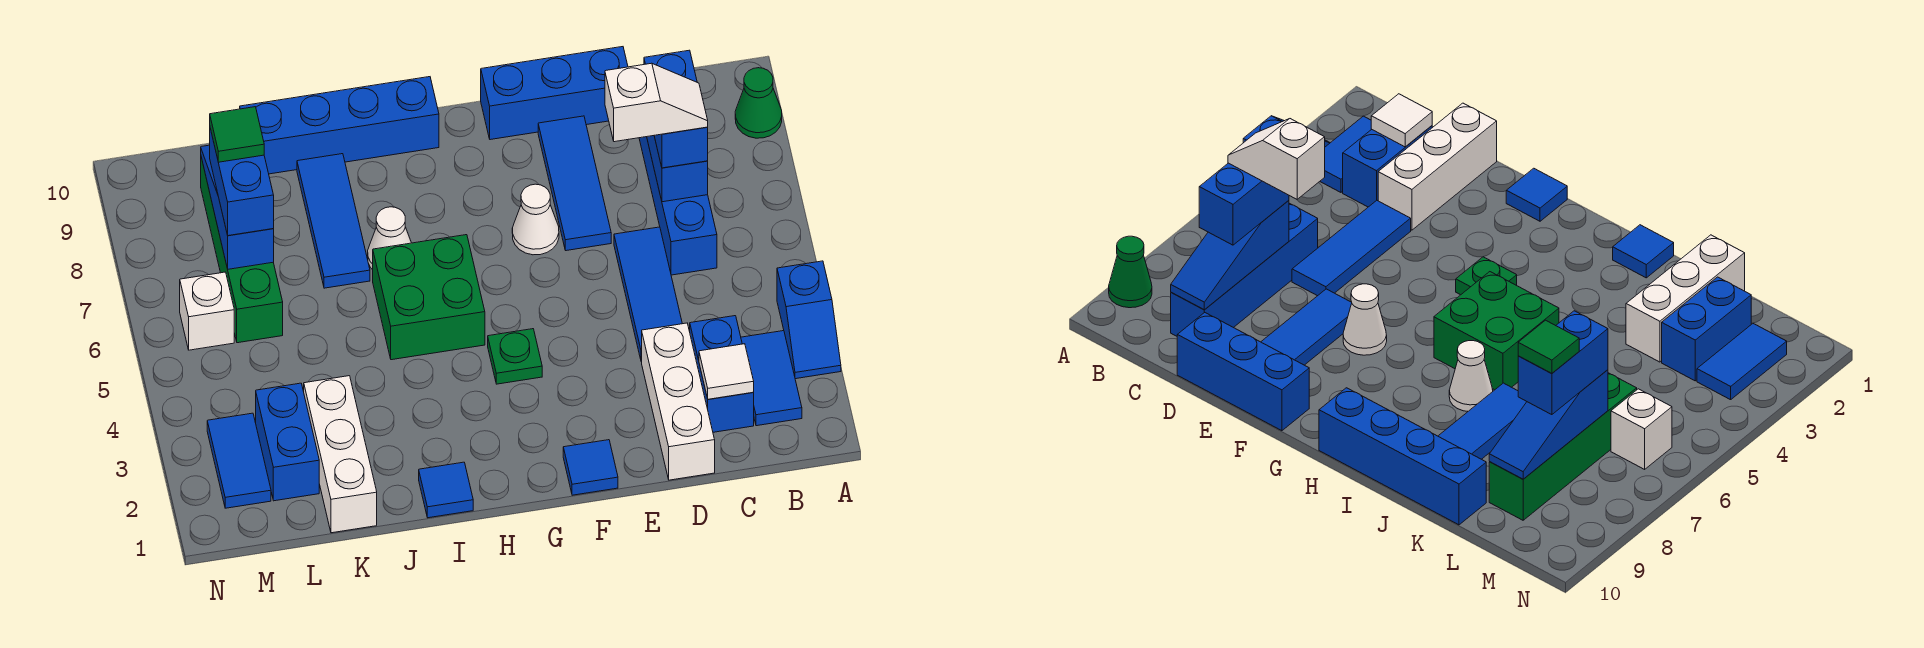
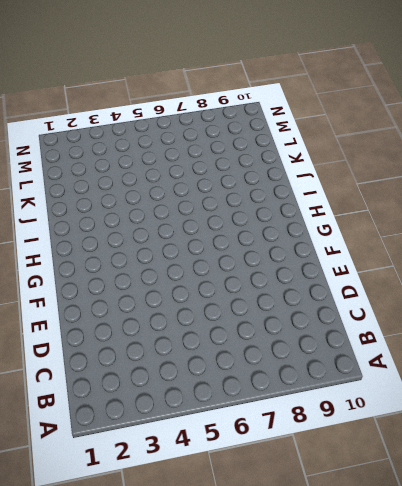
none -> blue slope A3:A4 level 1 top 4
none -> green cone A9 level 1
none -> blue tile B2:B3 level 1

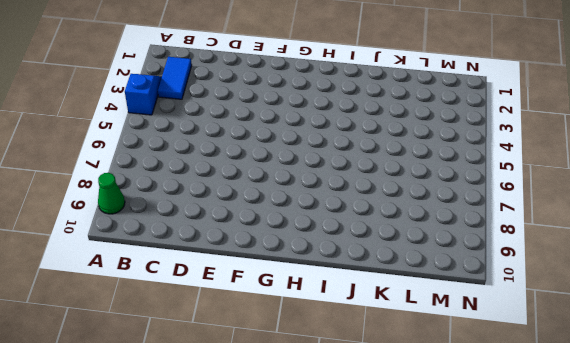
none -> blue brick C2:C3 level 1
none -> blue brick C6:C9 level 1
none -> white brick D1:D3 level 1

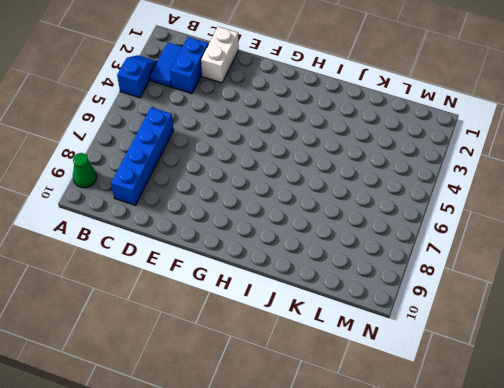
white brick D1:D2 level 1 -> white brick D1:D3 level 1
none -> blue tile D4:D6 level 1
none -> blue brick D10:F10 level 1
none -> blue tile E7:E9 level 1

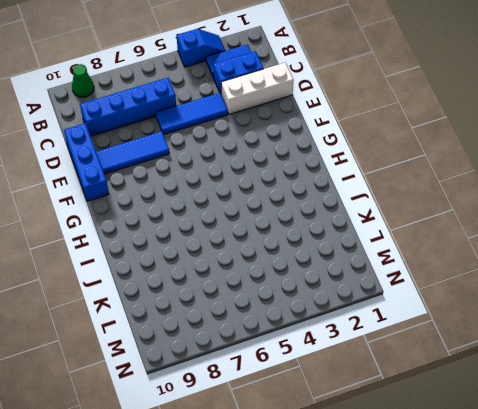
none -> blue tile F1 level 1
none -> white cone F7 level 1
none -> green plate G4 level 1

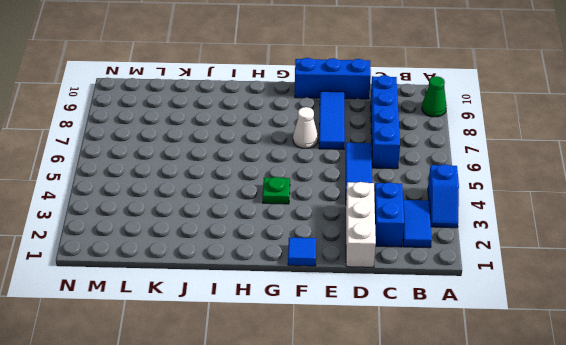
none -> green brick H5:I6 level 1
none -> blue brick H10:K10 level 1
none -> blue tile I1 level 1

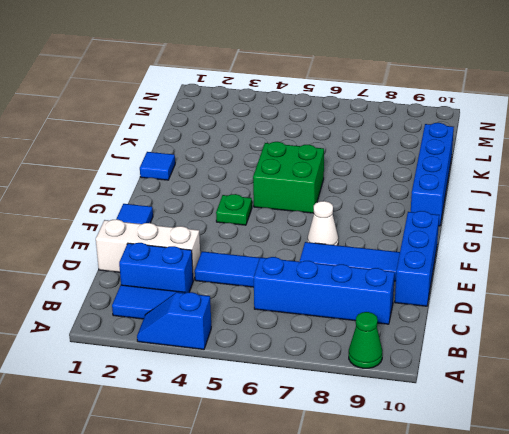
none -> white cone I7 level 1
none -> blue tile J7:J9 level 1
none -> white brick K1:K3 level 1

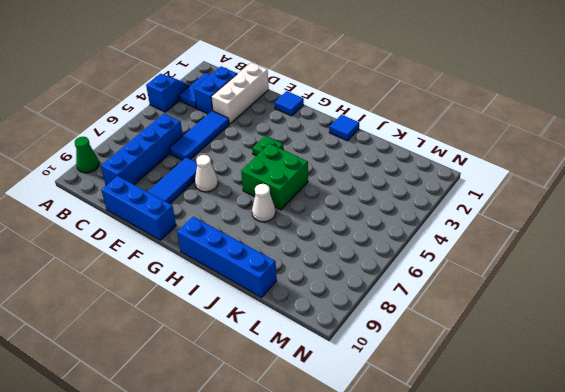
none -> blue tile J7:J9 level 1
none -> white brick K1:K3 level 1
none -> blue brick L2:L3 level 1

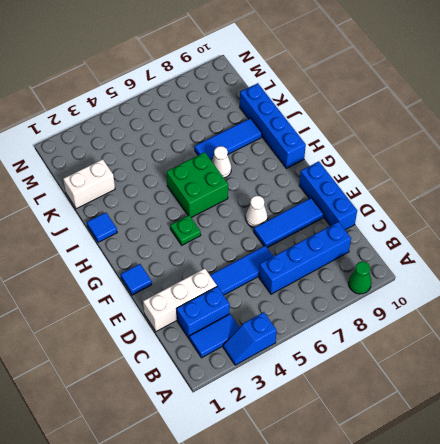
white brick K1:K2 level 1 -> white brick K1:K3 level 1
none -> blue brick L2:L3 level 1
none -> green brick L6:L9 level 1
none -> blue tile M2:M3 level 1

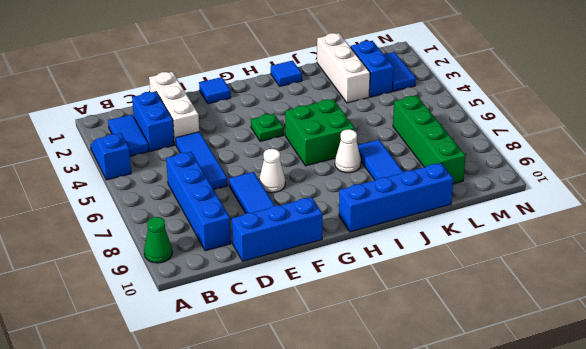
none -> white brick M6 level 1
none -> white tile C2 level 2
none -> blue slope C7:C9 level 2 top 7

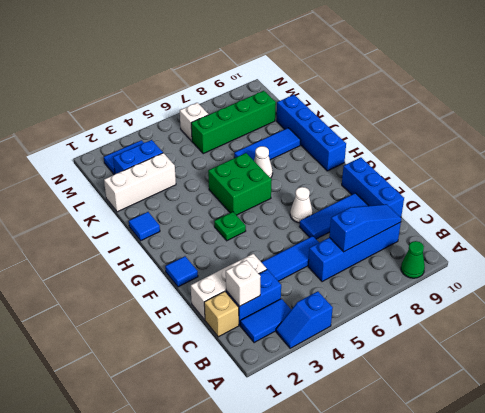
tan brick C1 level 1 -> none
white brick C2 level 2 -> white tile C2 level 2
none -> blue slope L7:L9 level 2 top 7
none -> blue brick C7:C8 level 3
none -> blue brick L7:L8 level 3

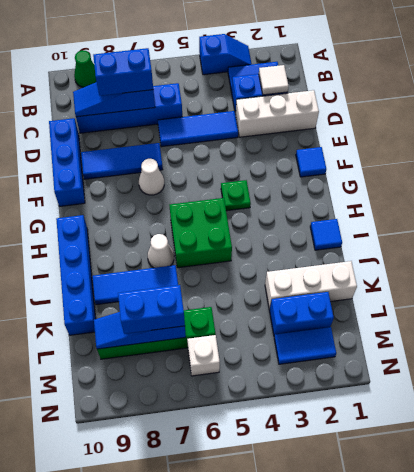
none -> white slope C7:D7 level 4 top D
none -> green tile L8 level 4

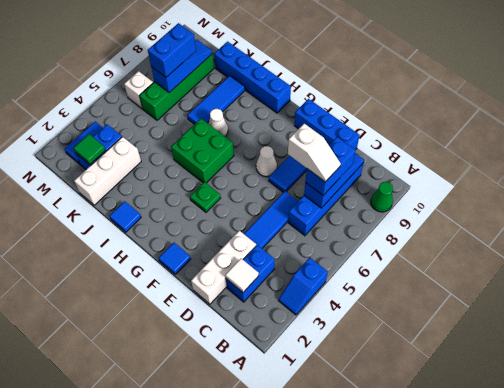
green tile L2 level 2 -> green tile L8 level 4
none -> blue tile B2:B3 level 1

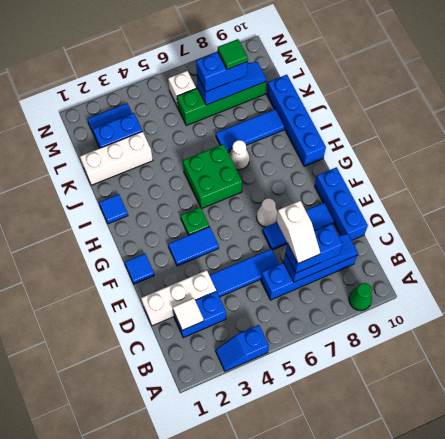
blue tile F3:F4 level 1 -> blue tile B2:B3 level 1

